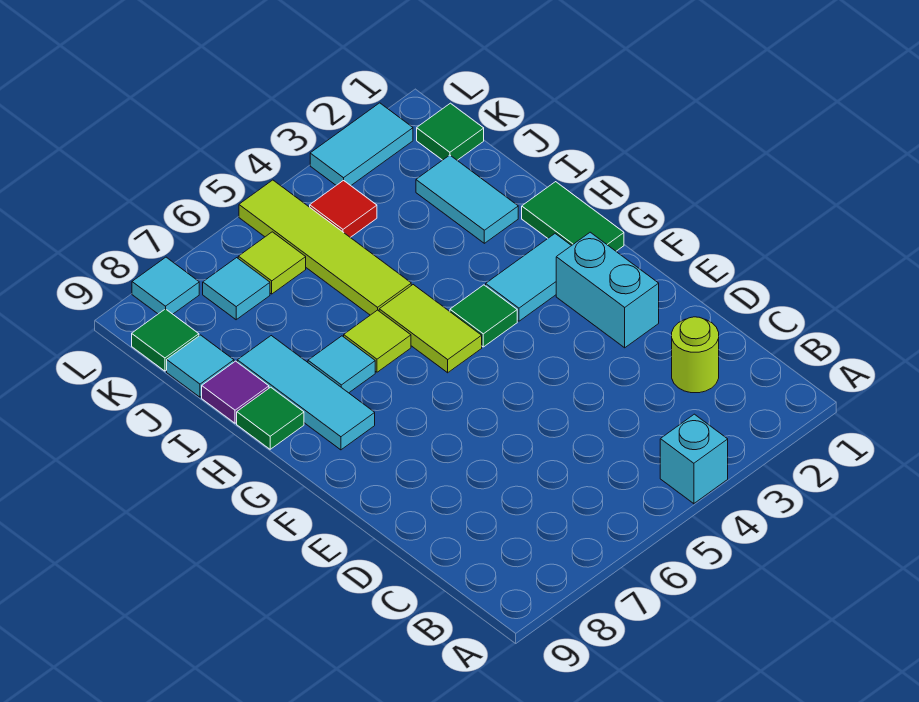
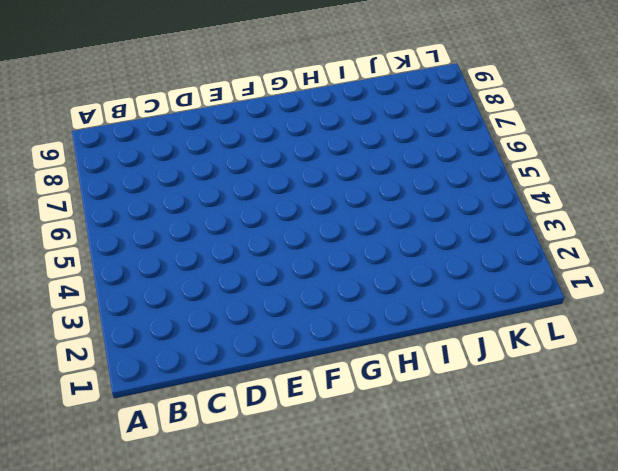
none -> cyan brick A4 level 1
none -> lime round brick C2 level 1
none -> cyan brick E2:F2 level 1

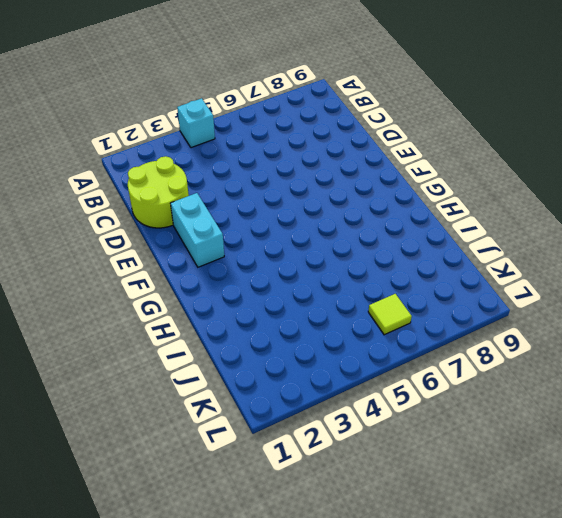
lime round brick C1:D2 level 1 -> lime round brick C2 level 1
none -> green tile G1:H1 level 1
none -> cyan tile G2:G3 level 1
none -> green tile G4 level 1

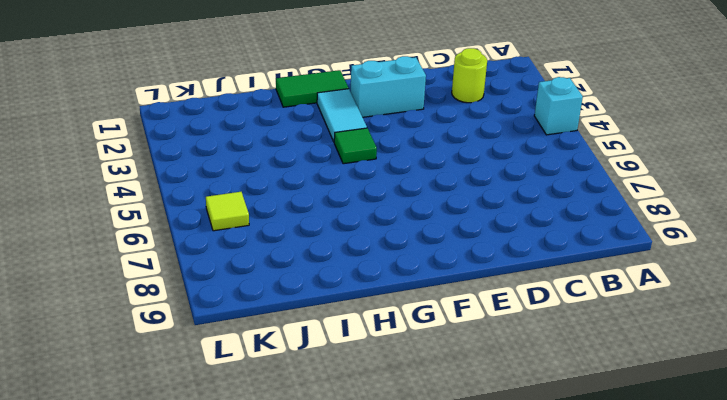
none -> lime tile G5:H5 level 1
none -> cyan tile G8:I8 level 1
none -> lime tile H6 level 1

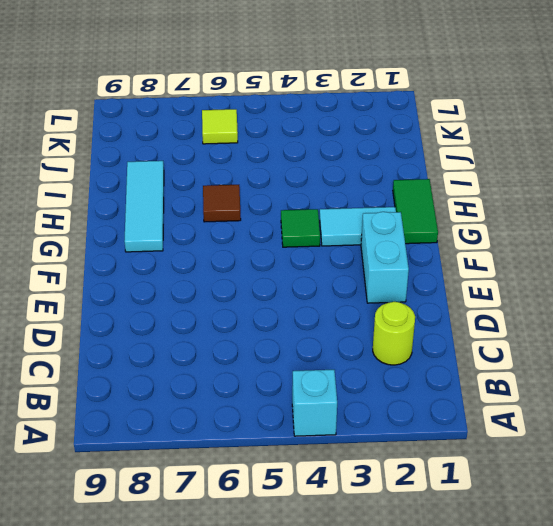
brown tile H6 level 1 -> lime tile H6 level 1
none -> lime tile G5:H5 level 1
none -> cyan tile H7 level 1
none -> green tile H9 level 1

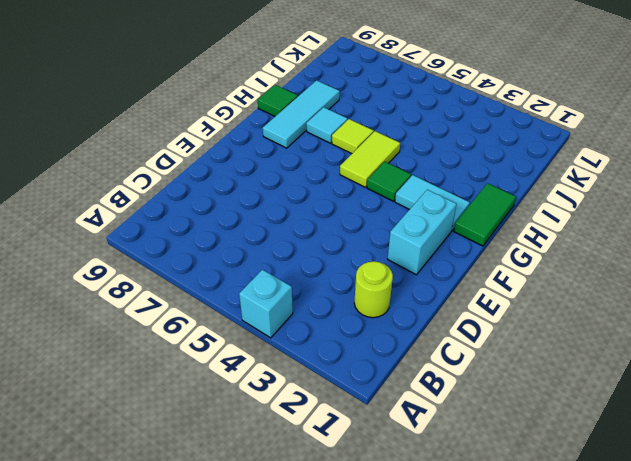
none -> cyan tile I2:J2 level 1
none -> lime tile I5:L5 level 1
none -> purple tile I9 level 1

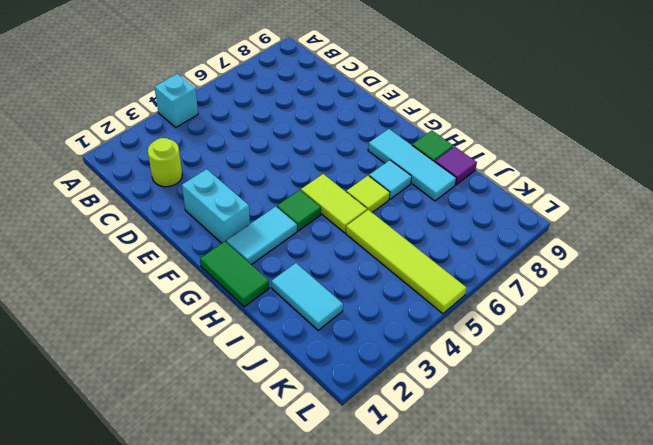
none -> cyan tile J9 level 1
none -> green tile K1 level 1
none -> red tile K4 level 1

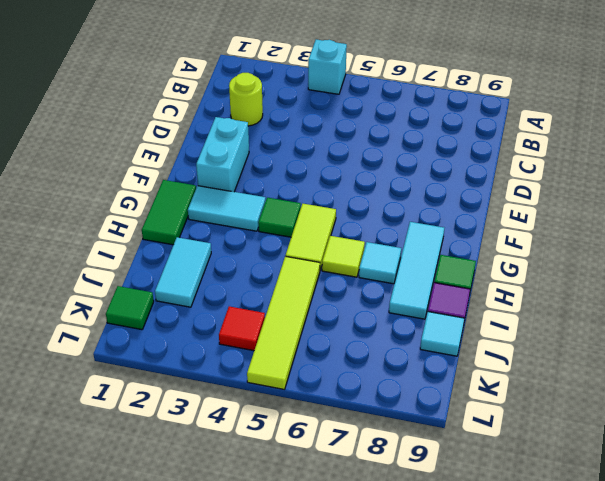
none -> lime tile K6 level 1
none -> cyan tile K7 level 1
none -> green tile K9 level 1

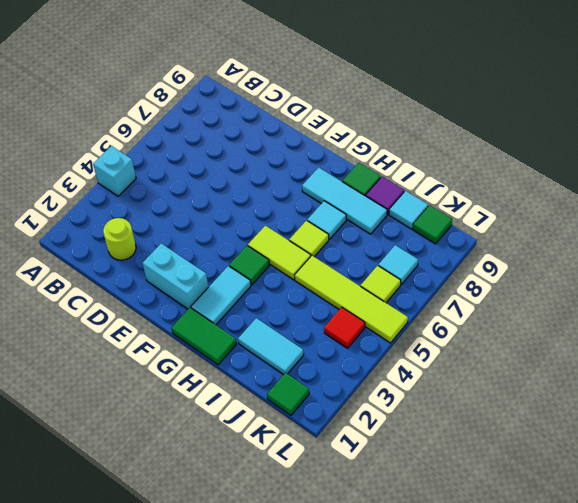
none -> cyan tile L2:L3 level 1
none -> cyan tile L8 level 1

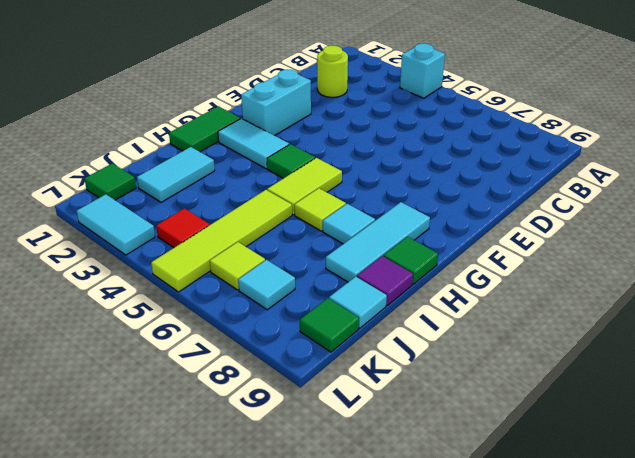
none -> cyan tile L8 level 1

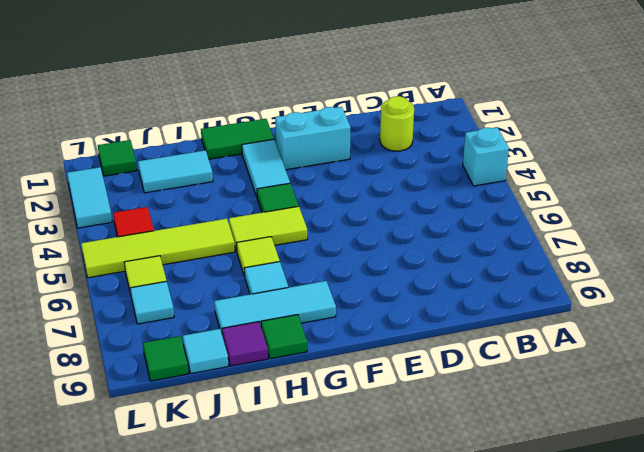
none -> cyan tile L8 level 1

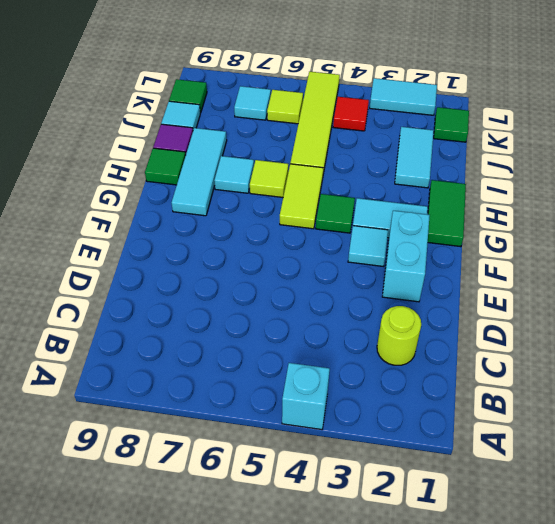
cyan tile F3 level 1 -> cyan tile L8 level 1

